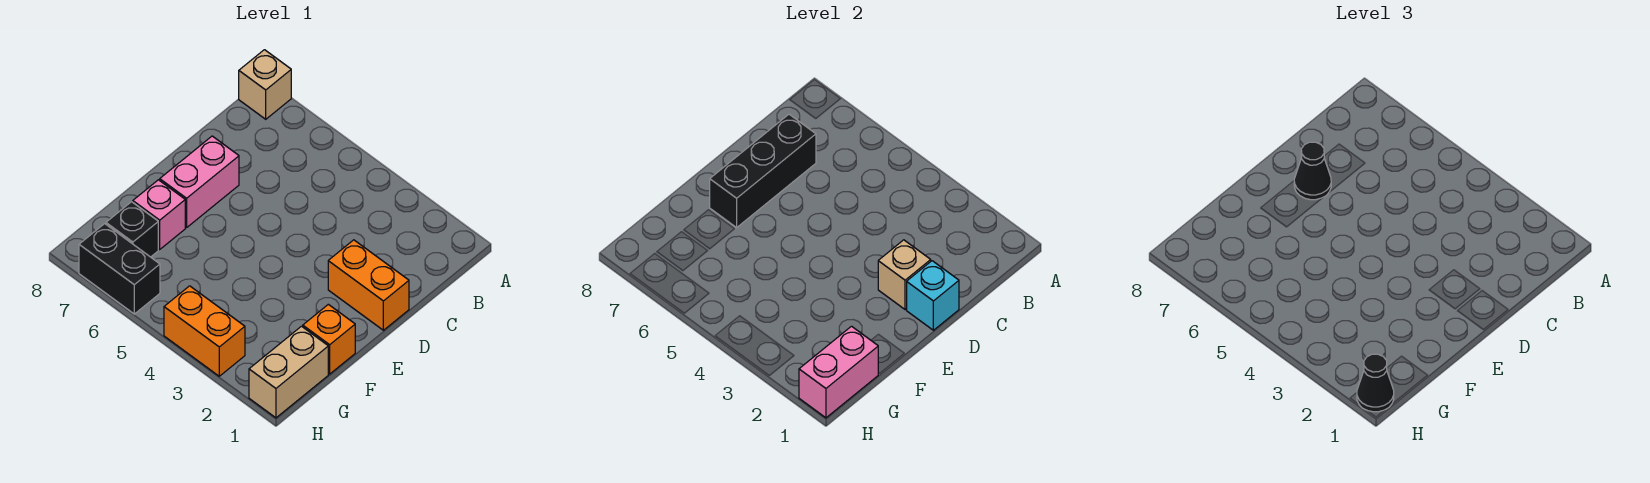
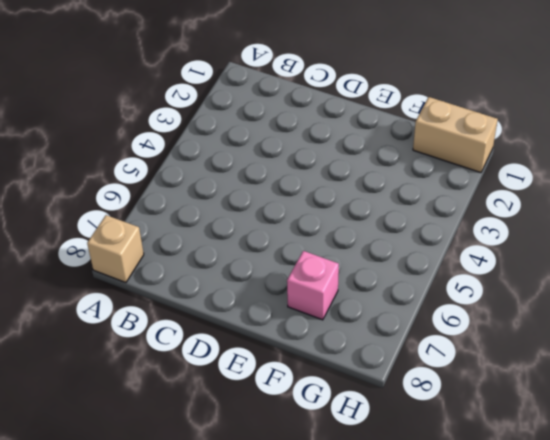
none -> orange brick D1:D2 level 1
none -> pink brick D7:E7 level 1
none -> orange brick F1 level 1

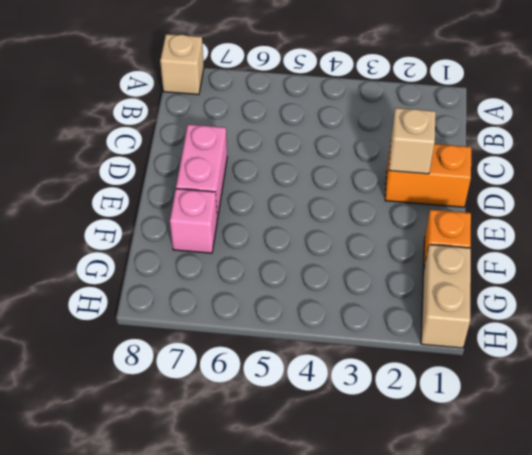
none -> black brick G7 level 1
none -> orange brick H3:H4 level 1
none -> black brick H6:H7 level 1

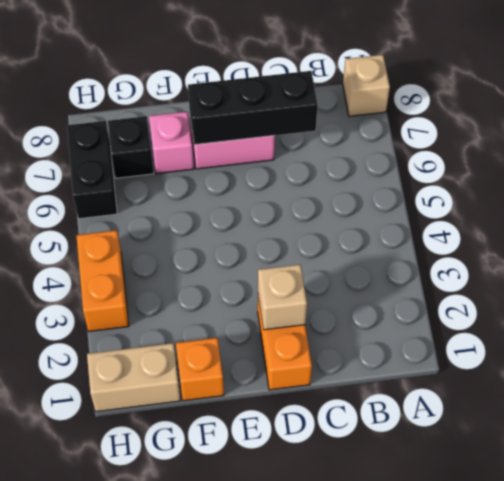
none -> cyan brick D1 level 2
none -> pink brick G1:H1 level 2
none -> black cone D7 level 3

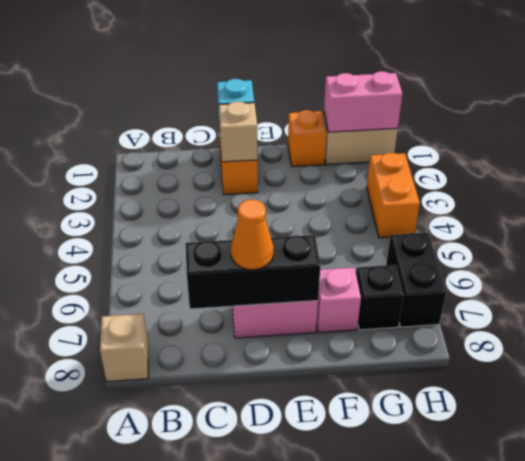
orange cone D7 level 3 -> black cone D7 level 3
none -> black cone H1 level 3

